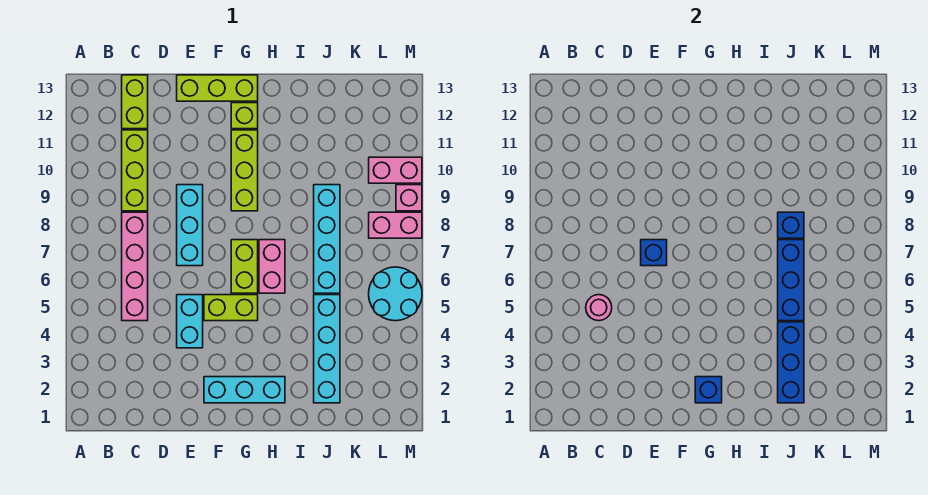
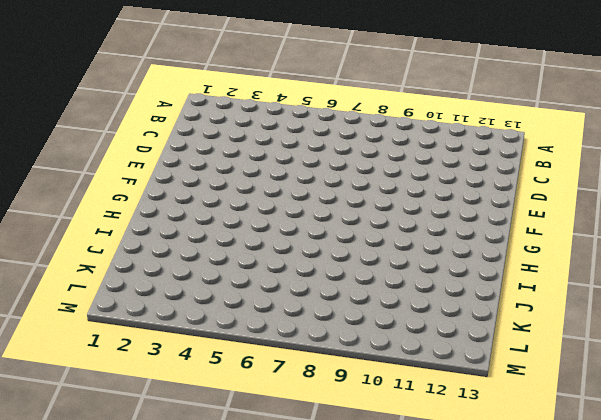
none -> pink brick C5:C8 level 1
none -> lime brick C9:C11 level 1
none -> lime brick C12:C13 level 1

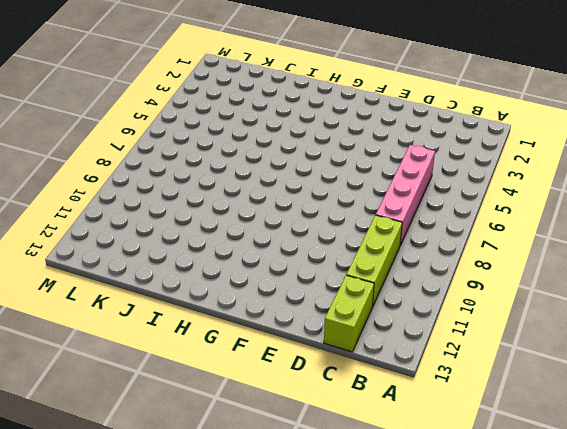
none -> cyan brick E4:E5 level 1
none -> cyan brick E7:E9 level 1
none -> lime brick E13:G13 level 1

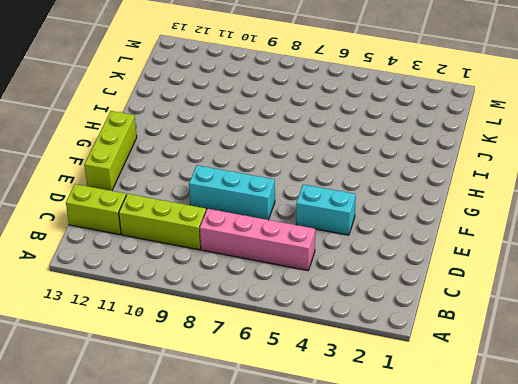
none -> cyan brick F2:H2 level 1
none -> lime brick F5:G5 level 1
none -> lime brick G6:G7 level 1

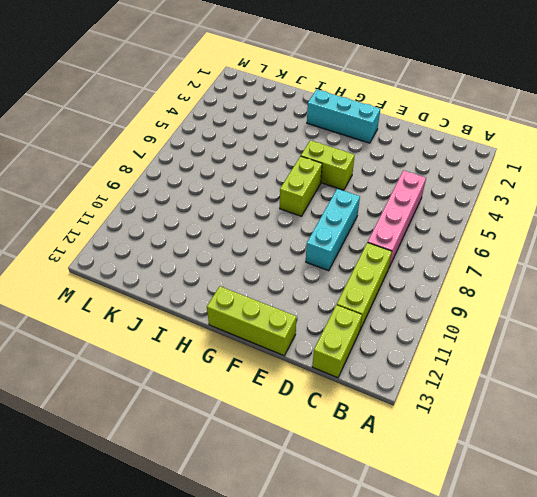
none -> cyan brick E4:E5 level 1
none -> lime brick G9:G11 level 1
none -> lime brick G12 level 1

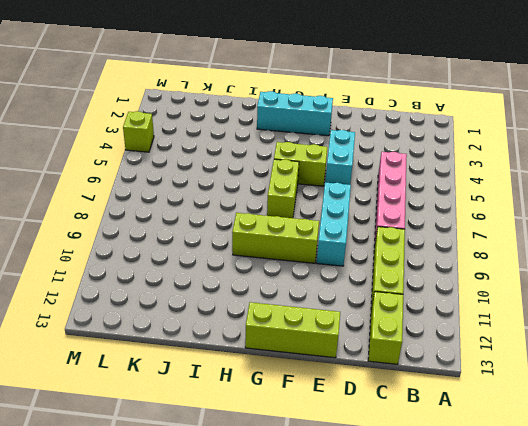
lime brick F9:H9 level 1 -> lime brick G9:G11 level 1
lime brick M4 level 1 -> lime brick G12 level 1
none -> pink brick H6:H7 level 1
none -> cyan brick J2:J5 level 1
none -> cyan brick J6:J9 level 1

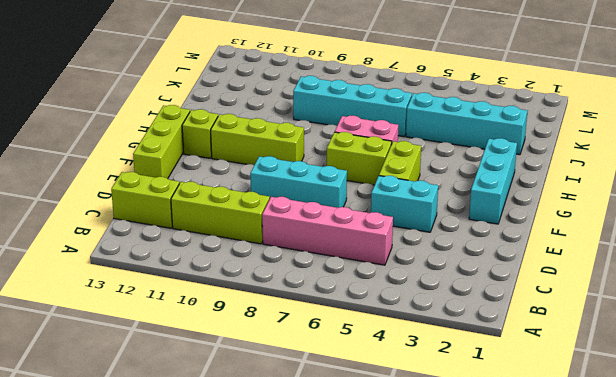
none -> cyan round brick L5:M6 level 1
none -> pink brick L8:M8 level 1
none -> pink brick L10:M10 level 1

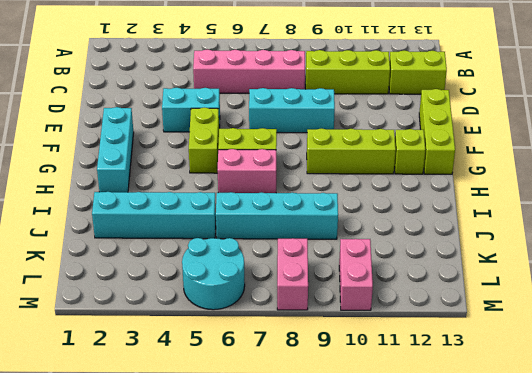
none -> pink brick M9 level 1
none -> pink round brick C5 level 2
none -> blue brick E7 level 2

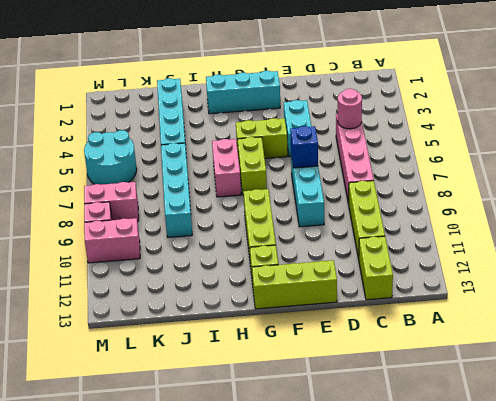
none -> blue brick G2 level 2
none -> blue brick J2:J4 level 2
none -> blue brick J5:J7 level 2

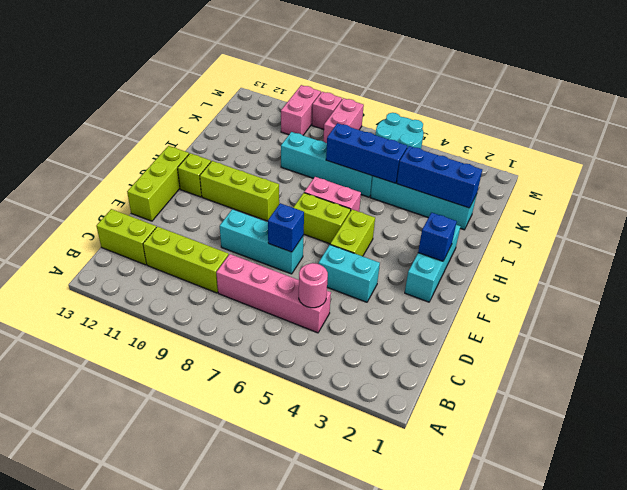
none -> blue brick J8 level 2

